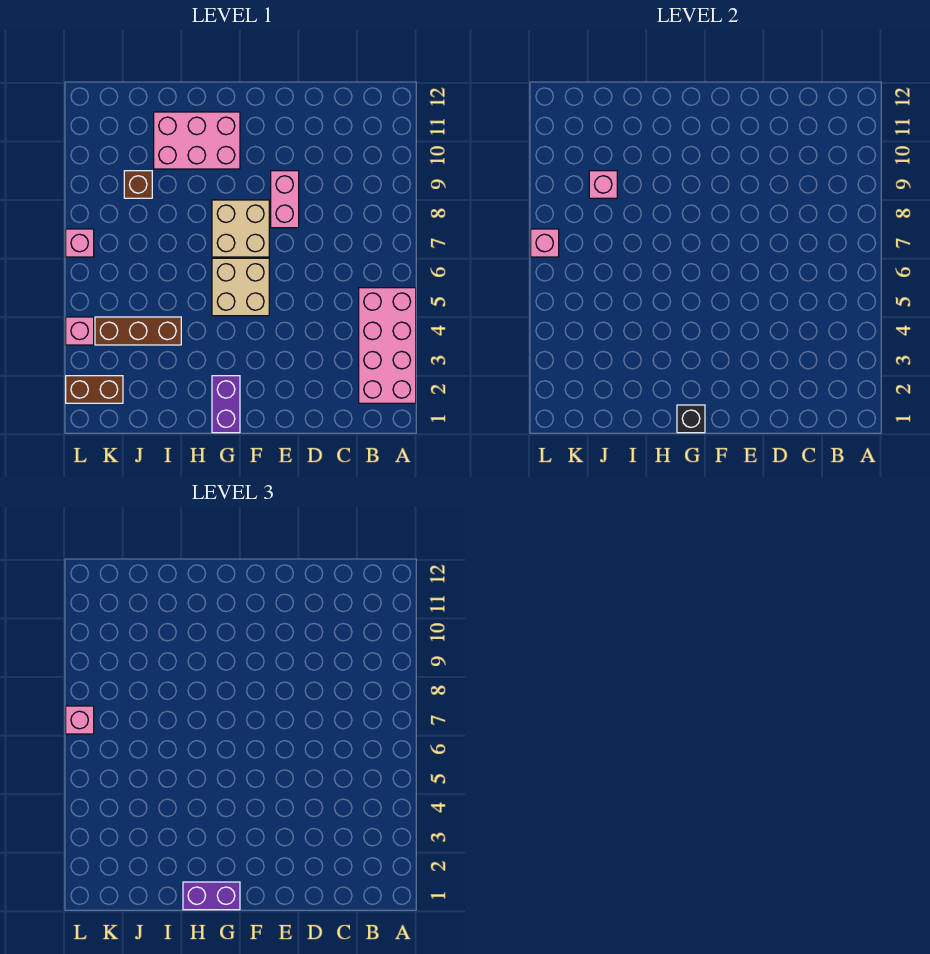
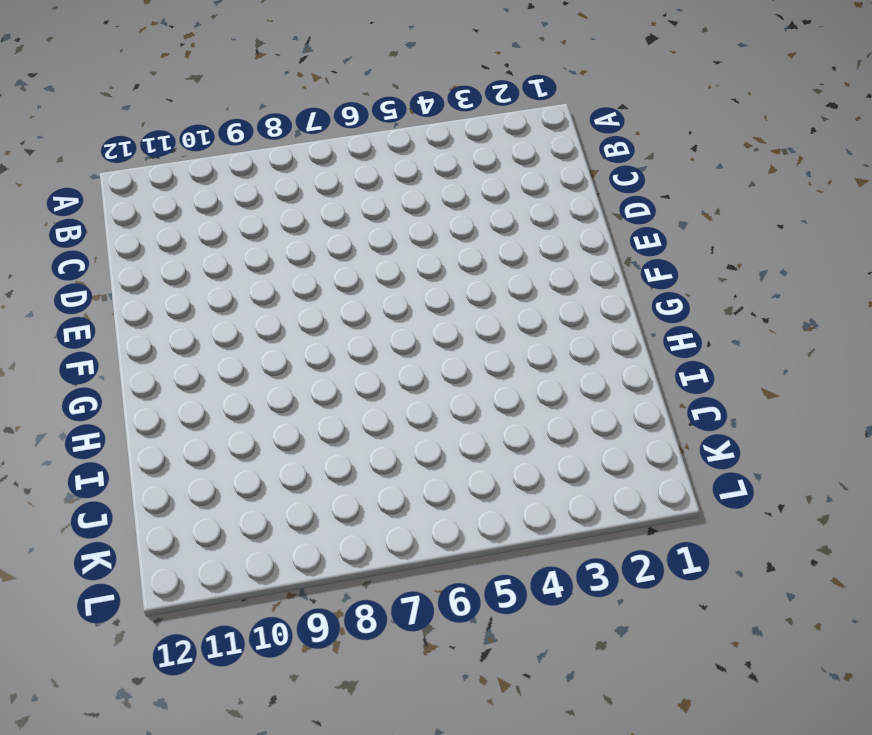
none -> pink brick A2:B5 level 1
none -> pink brick E8:E9 level 1
none -> tan brick F5:G6 level 1

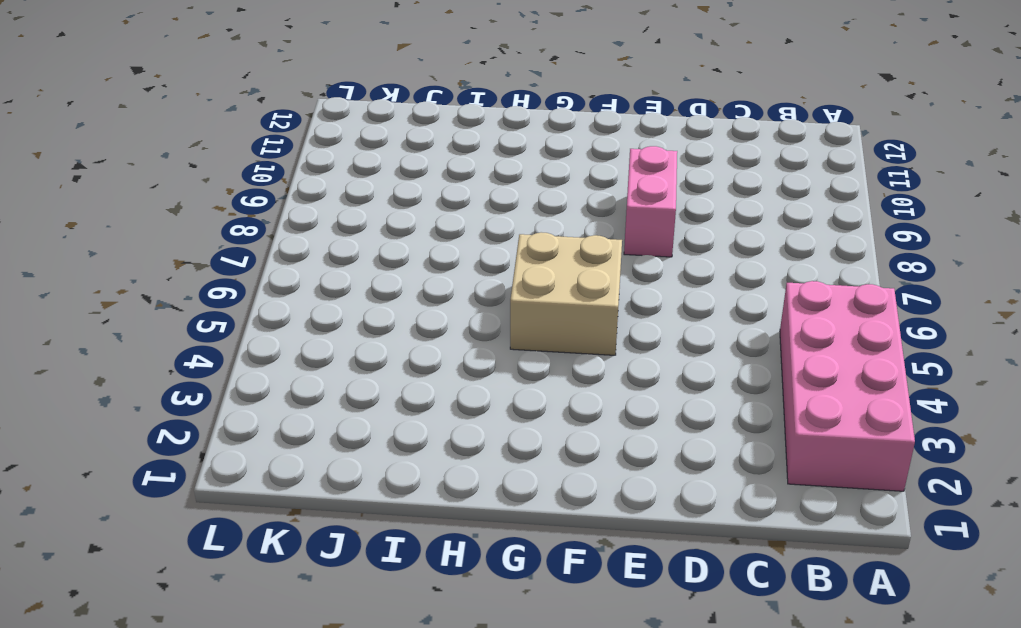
none -> tan brick F7:G8 level 1
none -> purple brick G1:G2 level 1
none -> pink brick G10:I11 level 1

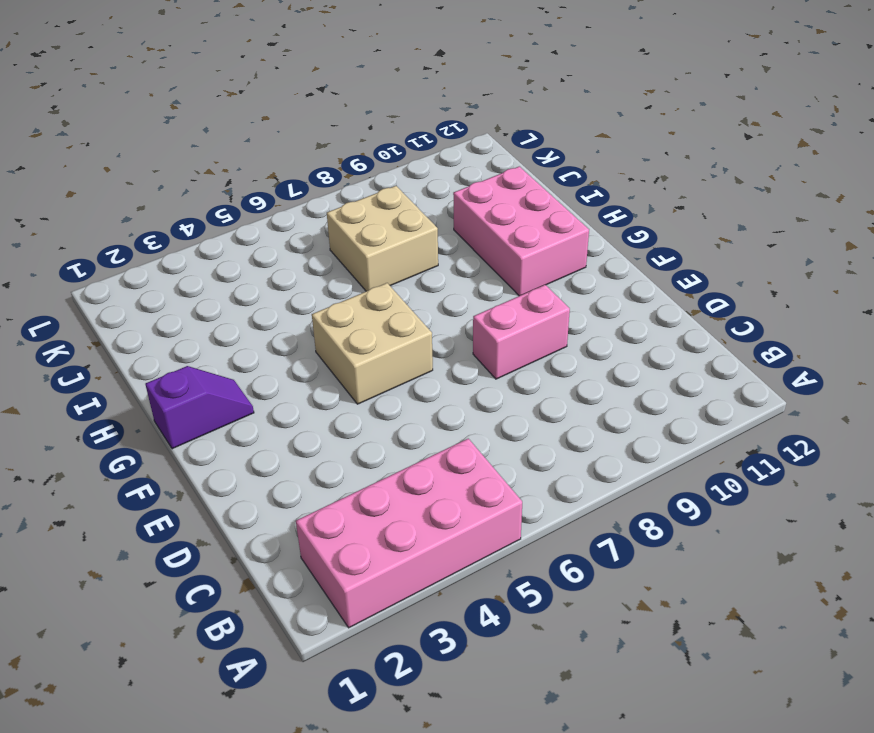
purple slope G1:G2 level 1 top 1 -> purple brick G1:G2 level 1
tan brick I7:J8 level 1 -> tan brick F7:G8 level 1
none -> brown brick I4:K4 level 1
none -> brown brick J9 level 1
none -> brown brick K2:L2 level 1

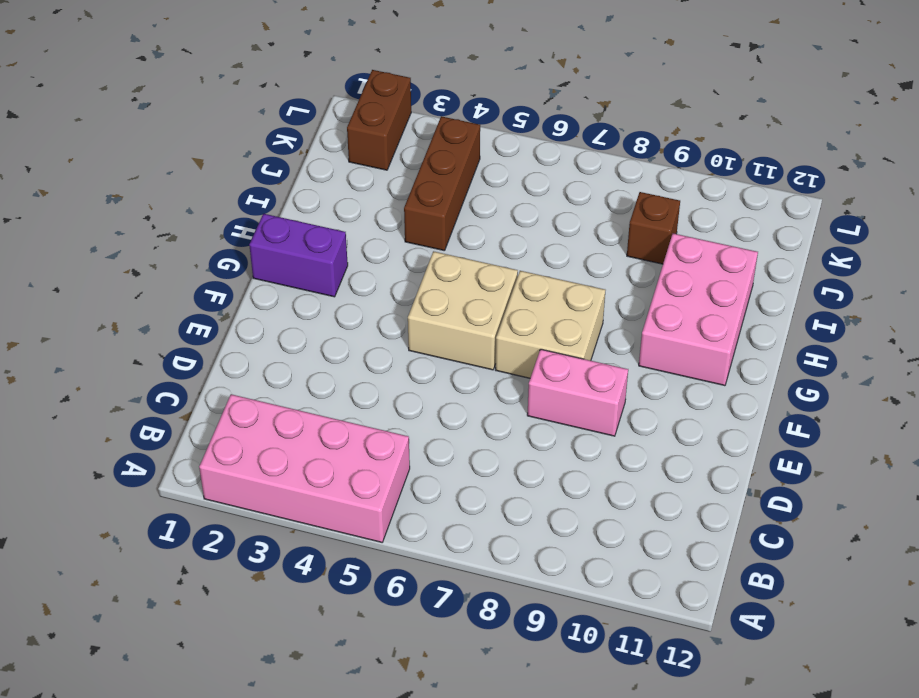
none -> pink brick L4 level 1
none -> pink brick L7 level 1
none -> black brick G1 level 2

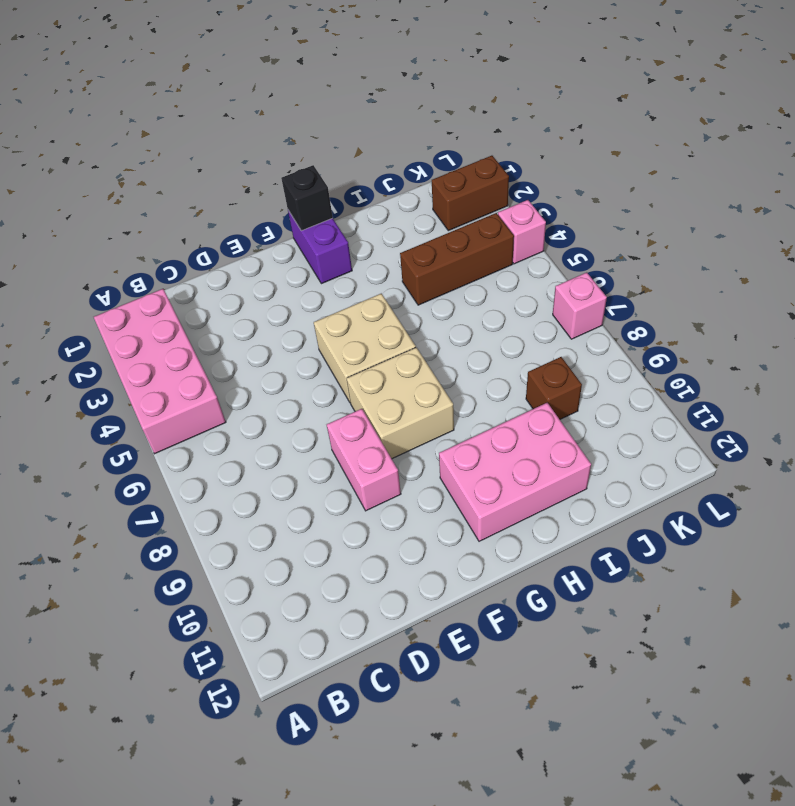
none -> pink brick J9 level 2
none -> pink brick L7 level 2
none -> purple brick G1:H1 level 3

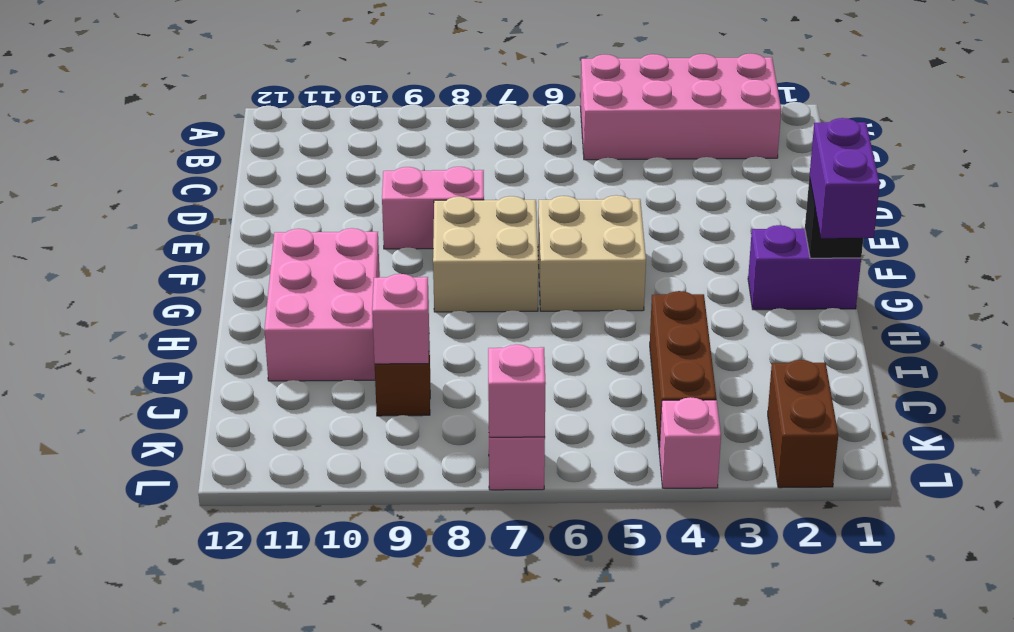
none -> pink brick L7 level 3

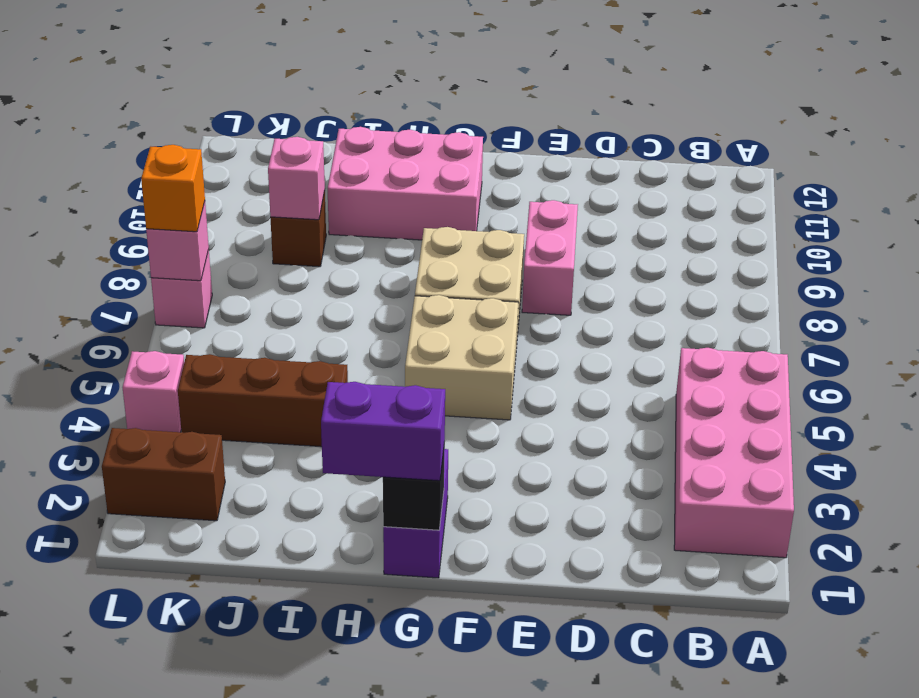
orange brick L7 level 3 -> pink brick L7 level 3

